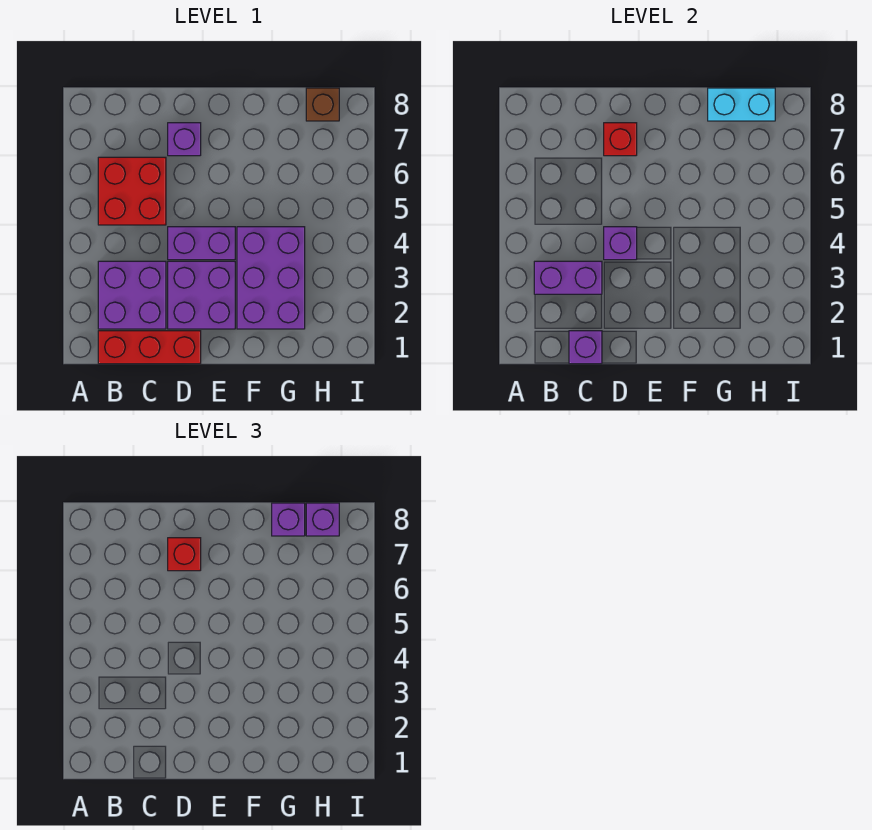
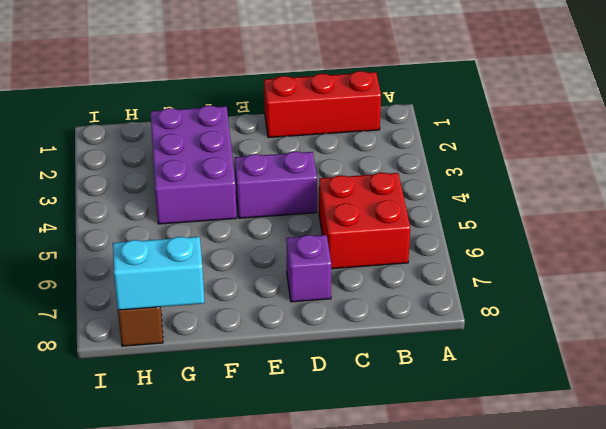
none -> purple brick B2:C3 level 1
none -> purple brick D2:E3 level 1
none -> purple brick B3:C3 level 2

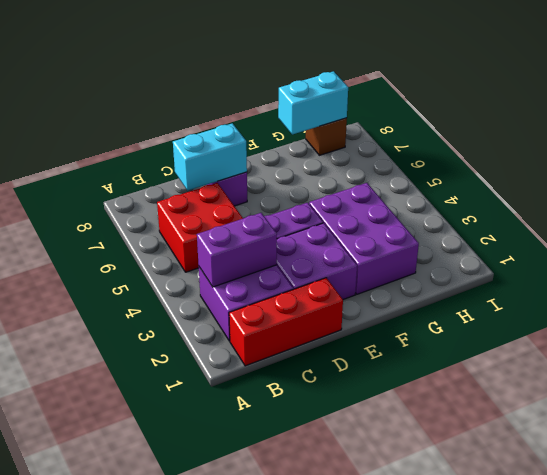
cyan brick C7:D7 level 2 -> red brick D7 level 2
none -> purple brick C1 level 2
none -> purple brick D4 level 2
none -> red brick D7 level 3

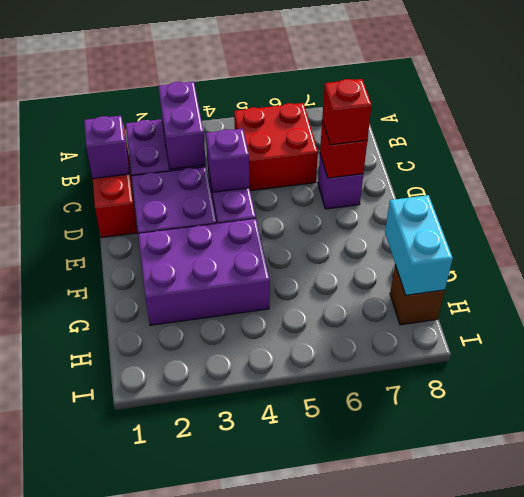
none -> purple brick G8 level 3
none -> purple brick H8 level 3

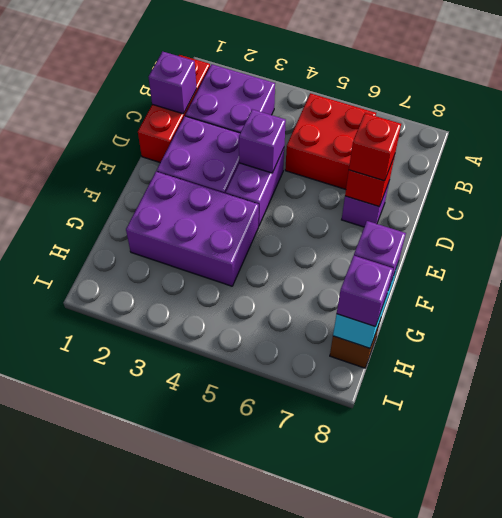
none -> purple brick B3:C3 level 2

